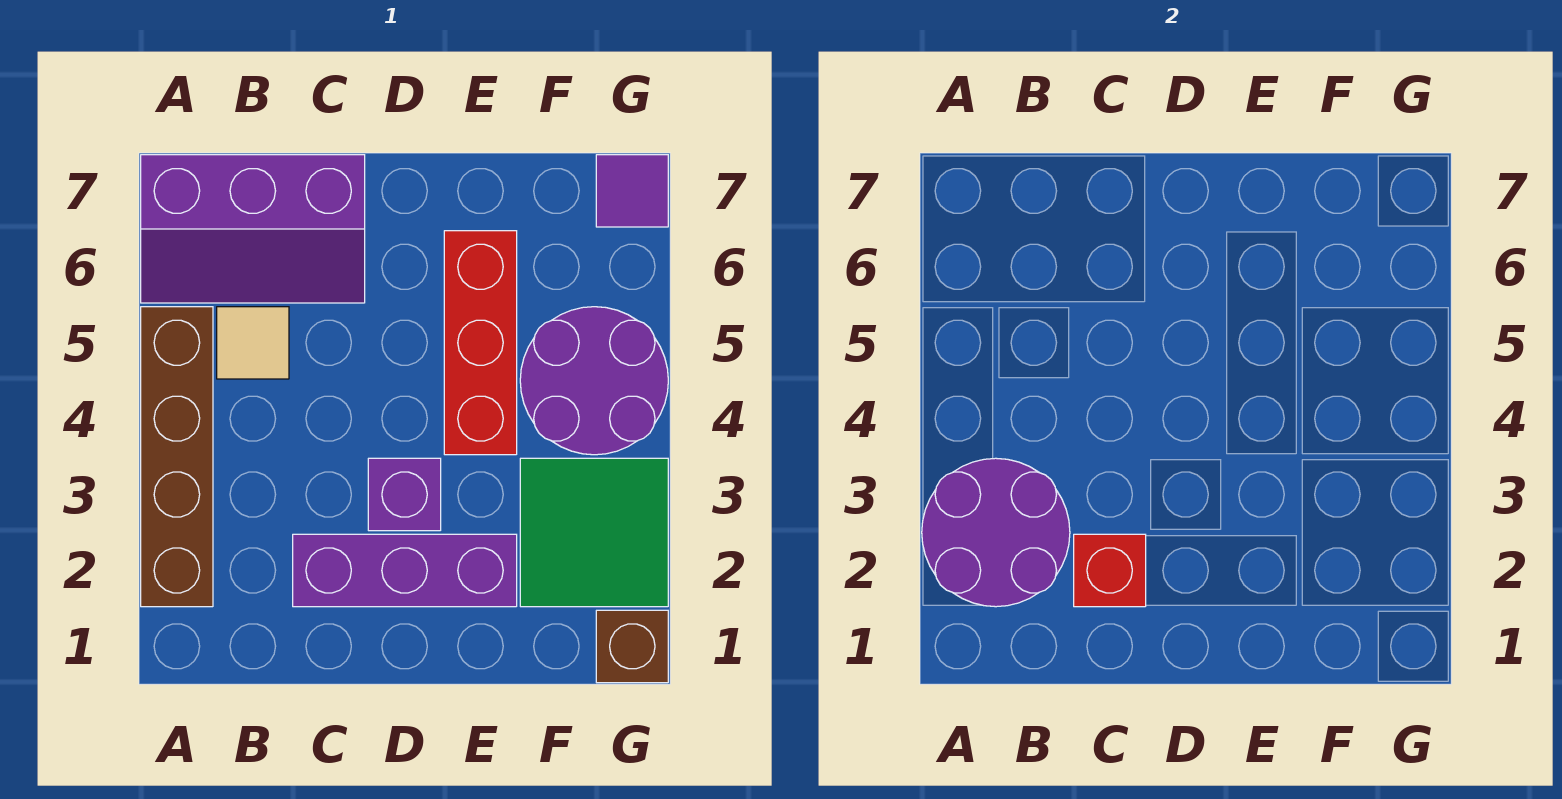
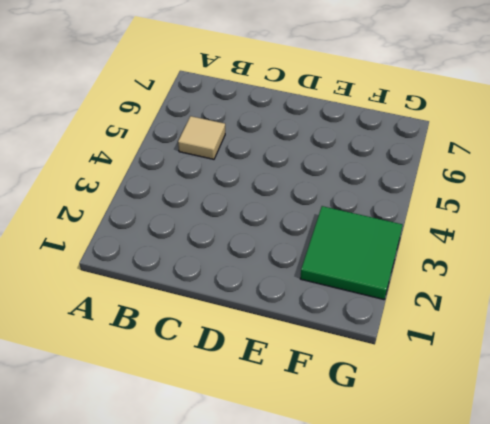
none -> brown brick A2:A5 level 1
none -> purple slope A6:C7 level 1 top 7
none -> purple brick C2:E2 level 1

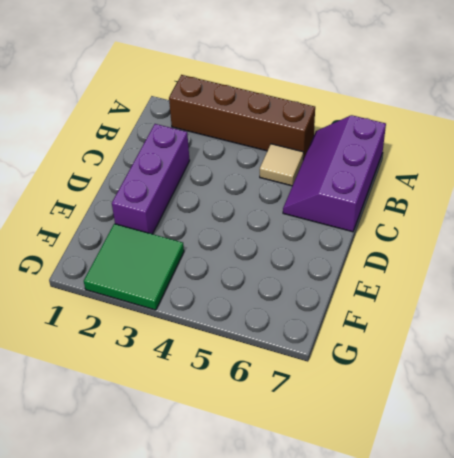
none -> purple brick D3 level 1
none -> red brick E4:E6 level 1
none -> purple round brick F4:G5 level 1

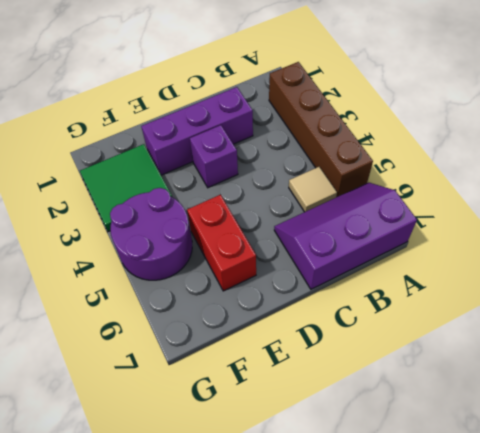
red brick E5:E6 level 1 -> red brick E4:E6 level 1
none -> brown brick G1 level 1
none -> purple tile G7 level 1
none -> purple round brick A2:B3 level 2

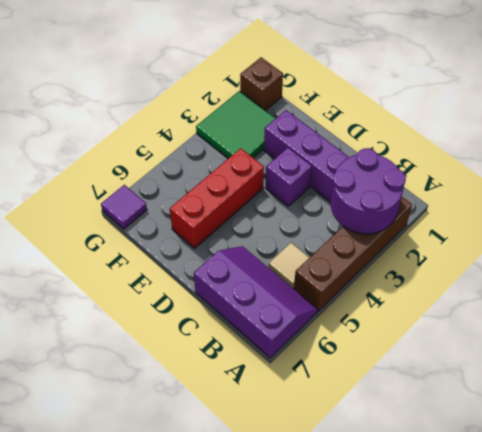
none -> purple round brick F4:G5 level 1
none -> red brick C2 level 2

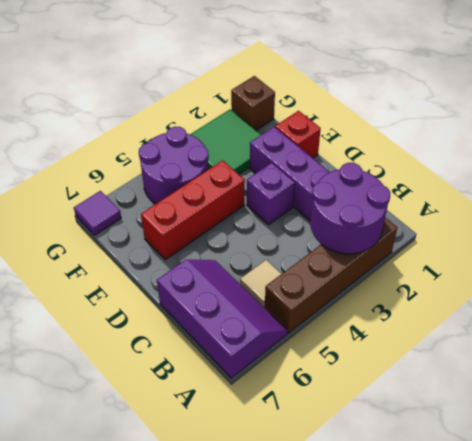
red brick E1 level 1 -> red brick C2 level 2

